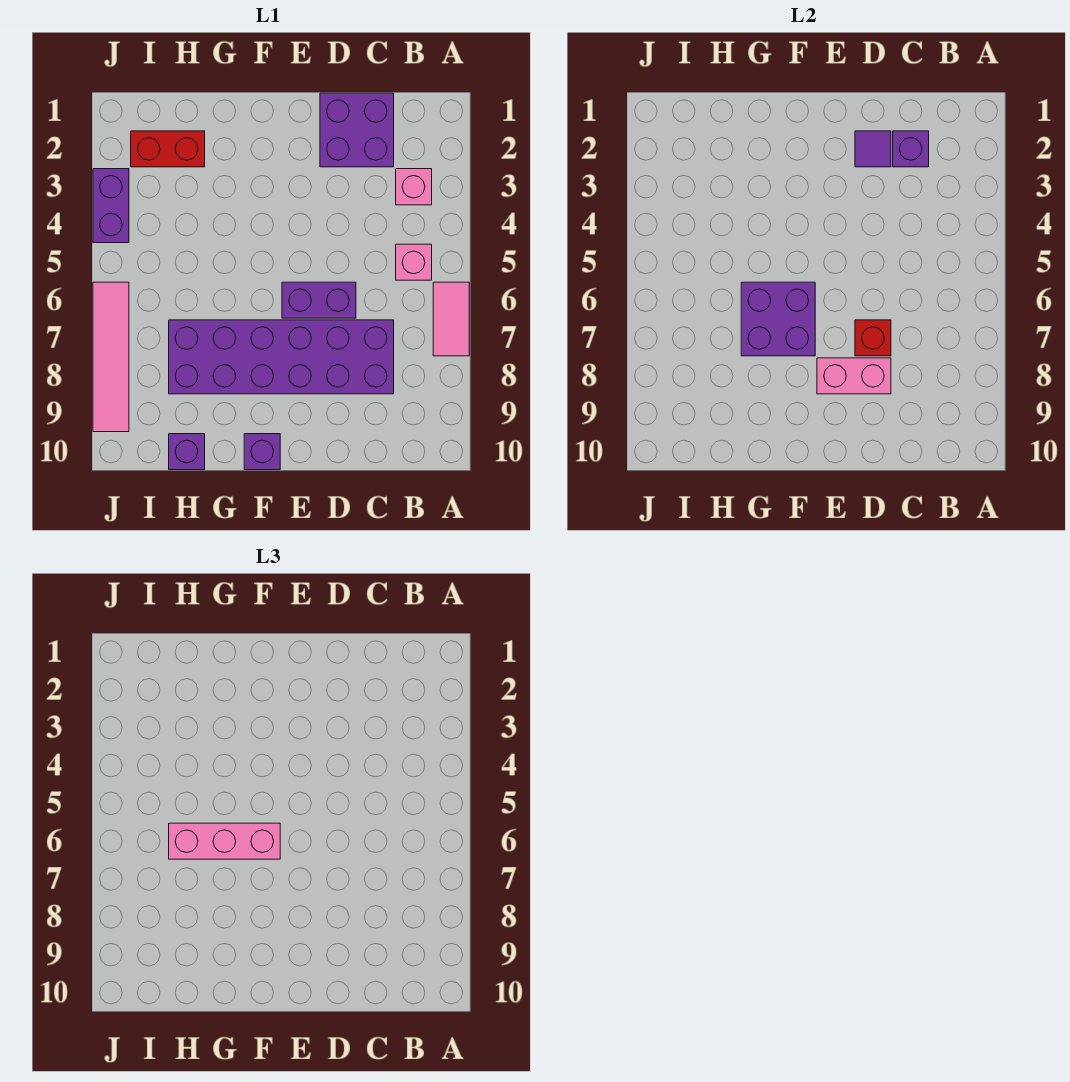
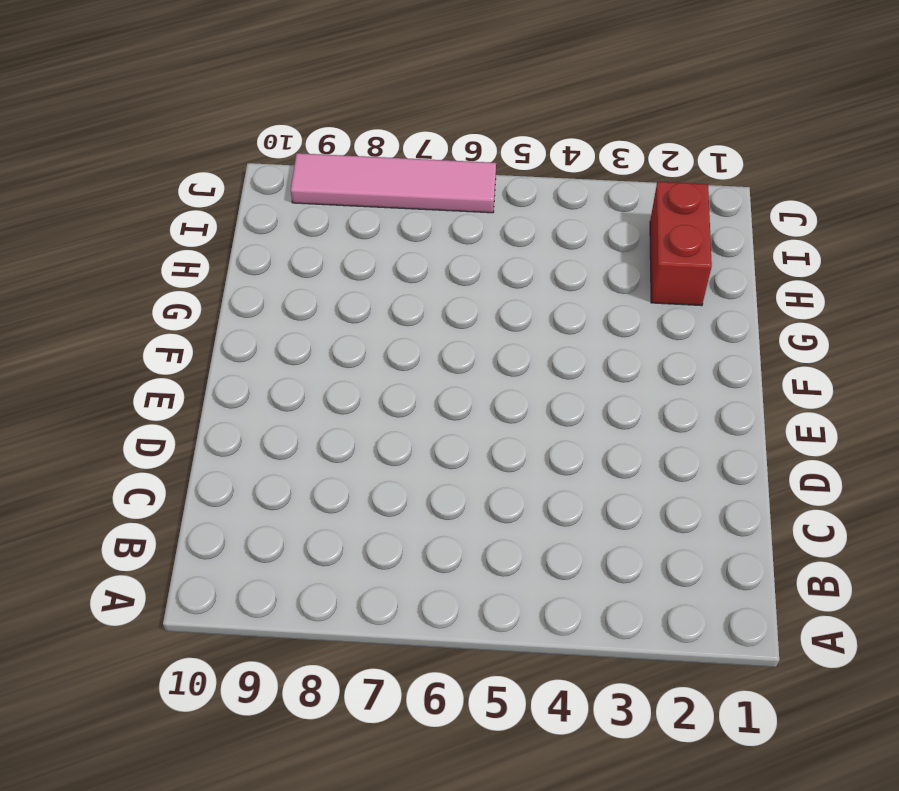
none -> pink tile A6:A7 level 1
none -> pink brick B3 level 1
none -> pink brick B5 level 1

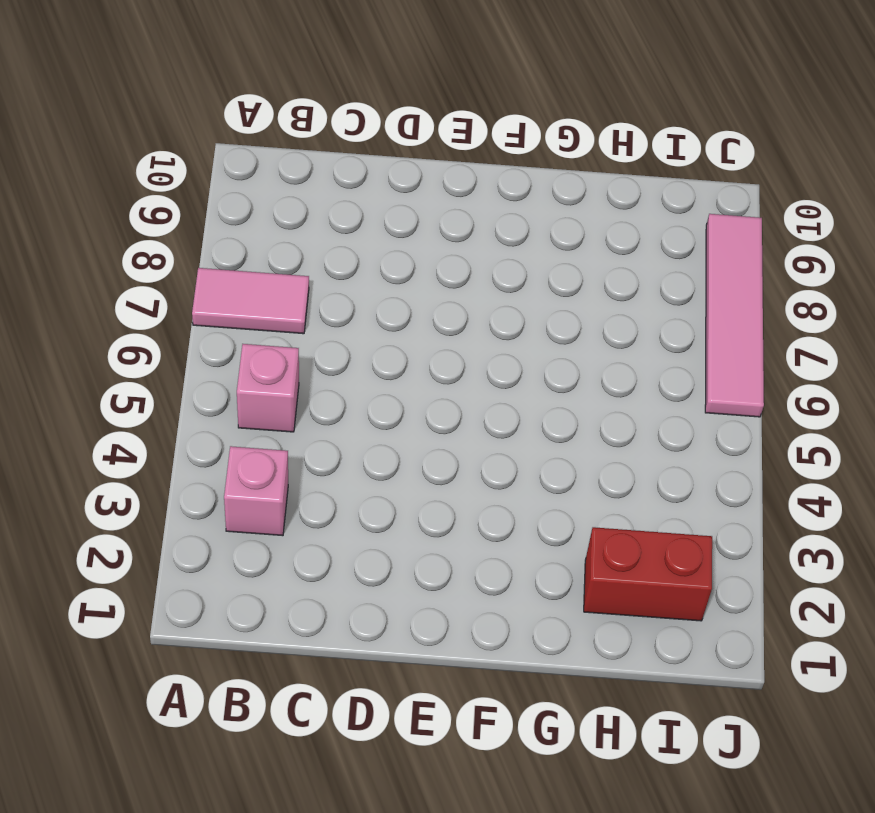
pink tile A7:B7 level 1 -> pink tile A6:A7 level 1
none -> purple brick C1:D2 level 1
none -> purple brick C7:H8 level 1
none -> purple brick D6:E6 level 1

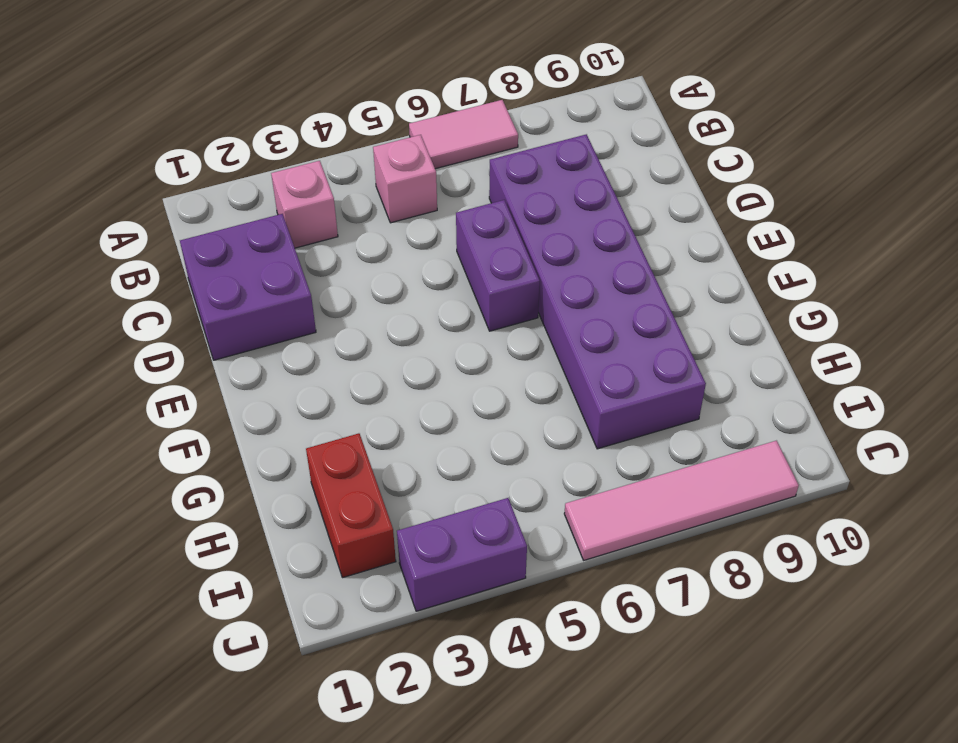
none -> purple brick F10 level 1
none -> purple brick H10 level 1
none -> purple brick C2 level 2

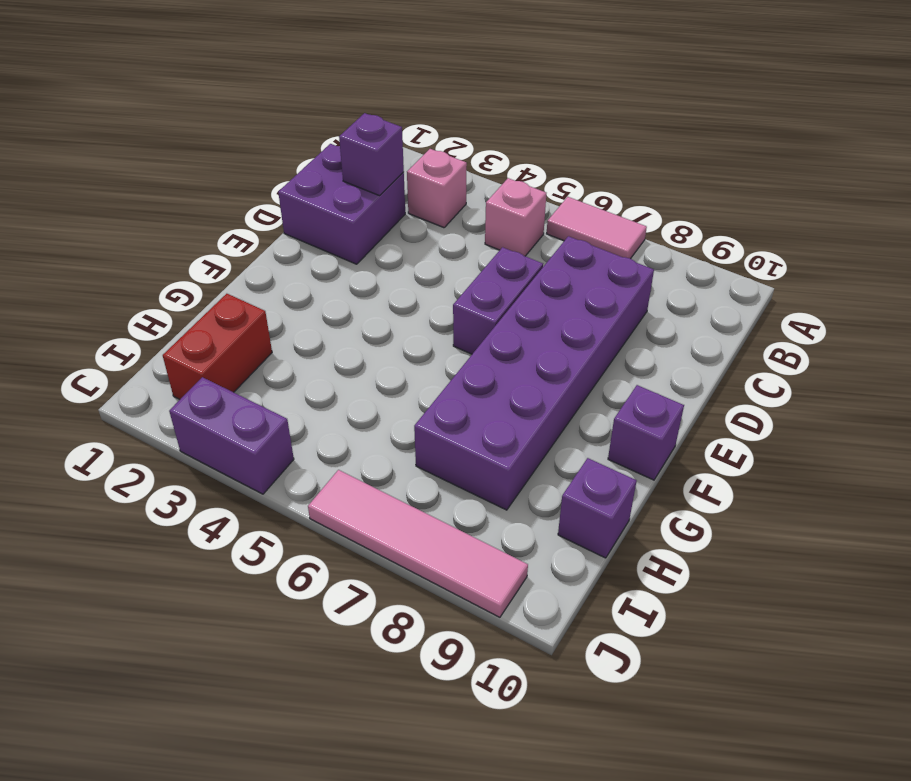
none -> purple tile D2 level 2
none -> red brick D7 level 2
none -> pink brick D8:E8 level 2

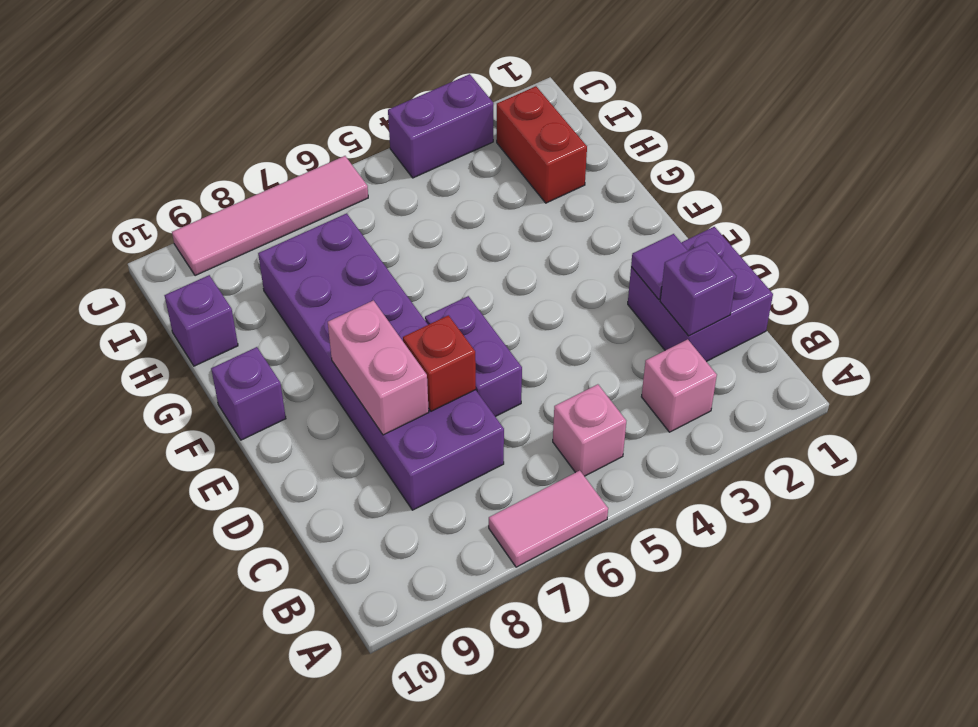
none -> purple brick F6:G7 level 2
none -> pink brick F6:H6 level 3

